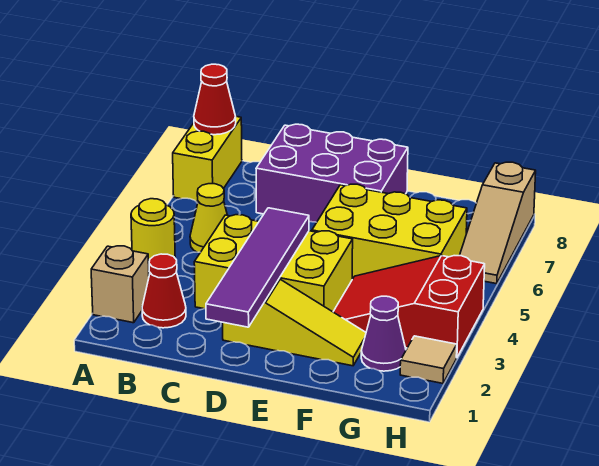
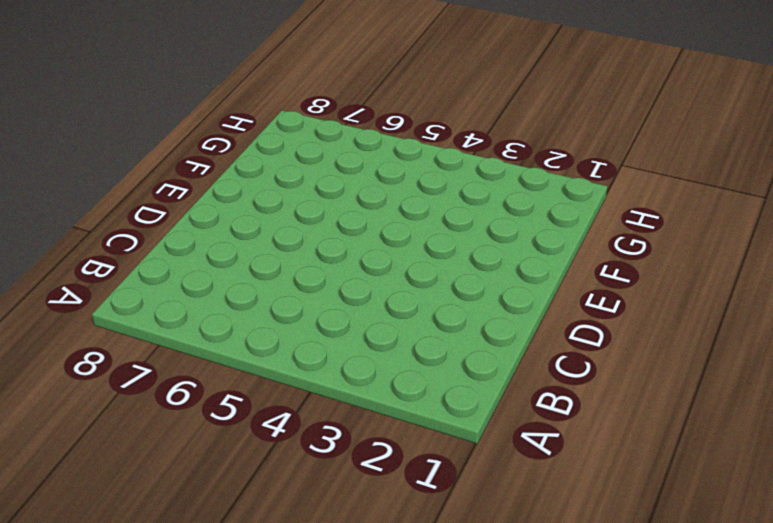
none -> tan brick A2 level 1
none -> yellow round brick A4 level 1
none -> yellow brick A7:A8 level 1

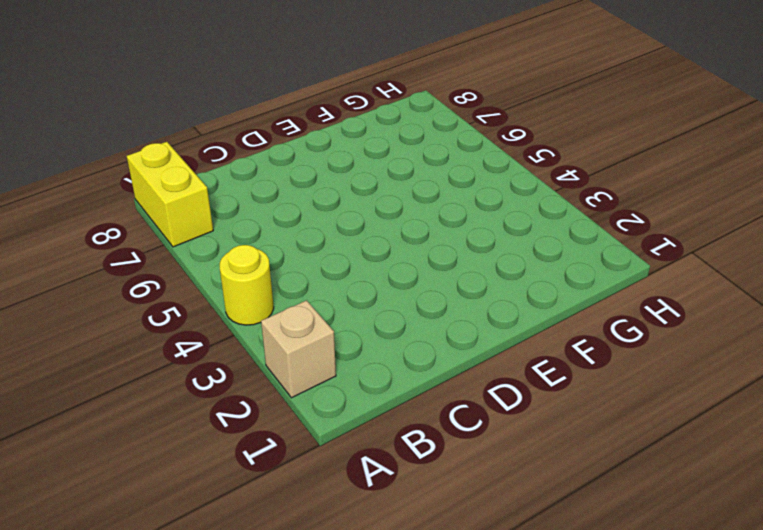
none -> red cone B2 level 1
none -> yellow cone B5 level 1
none -> yellow brick C3:E4 level 1

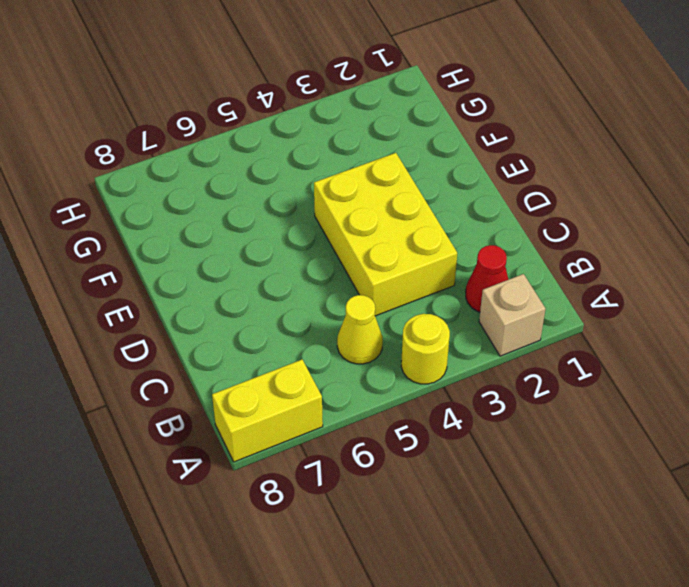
none -> purple brick C7:E8 level 1
none -> yellow slope D2:F2 level 1 top D
none -> yellow brick E5:G6 level 1

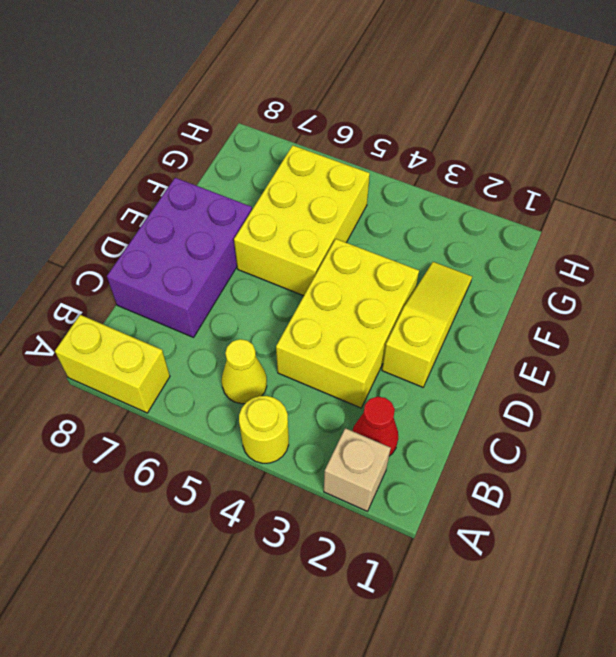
none -> red slope F3:H4 level 1 top H
none -> purple cone G2 level 1
none -> tan tile H2 level 1

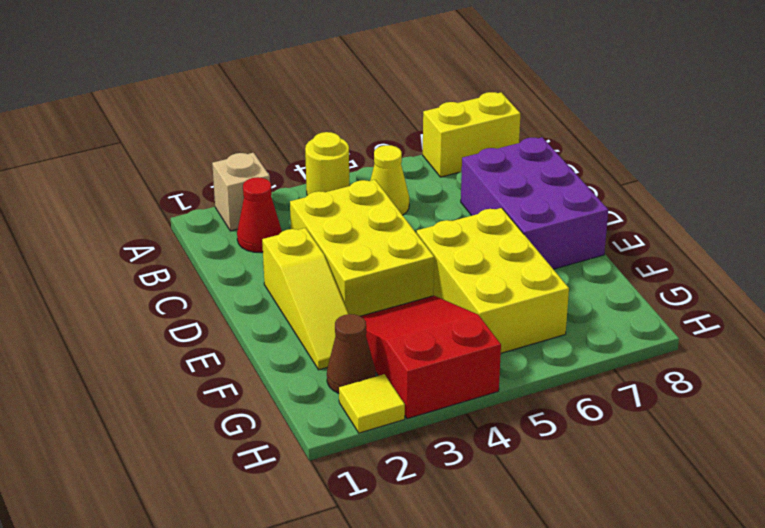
brown cone G2 level 1 -> purple cone G2 level 1
yellow tile H2 level 1 -> tan tile H2 level 1
none -> tan slope H6:H8 level 1 top 8
none -> red cone A8 level 2
none -> purple tile D1:D4 level 2

